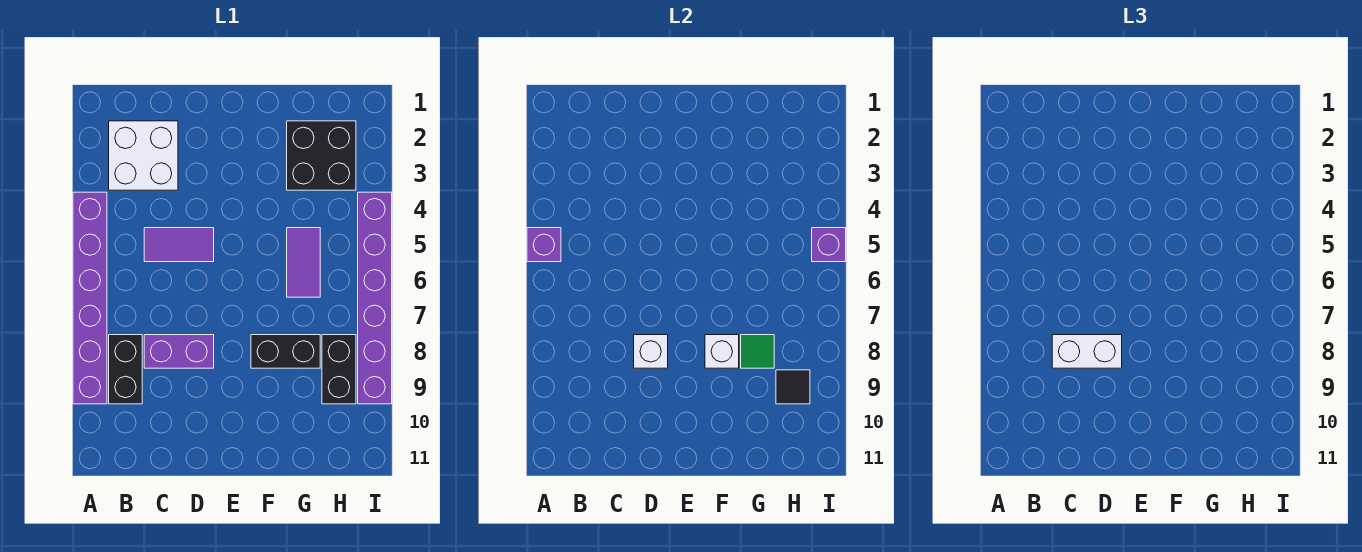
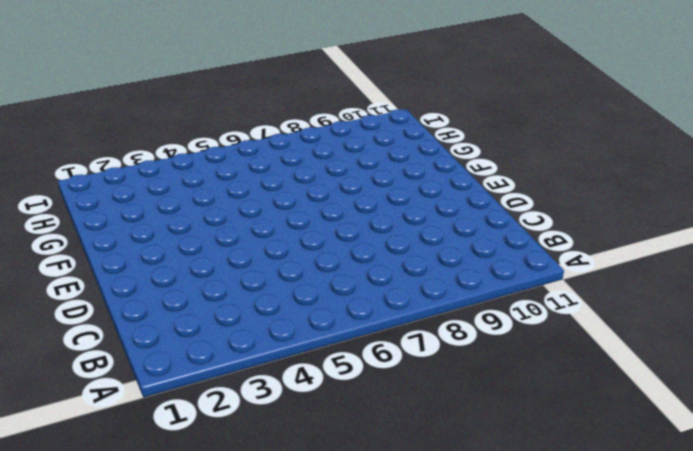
none -> purple brick A4:A9 level 1
none -> white brick B2:C3 level 1
none -> black brick B8:B9 level 1

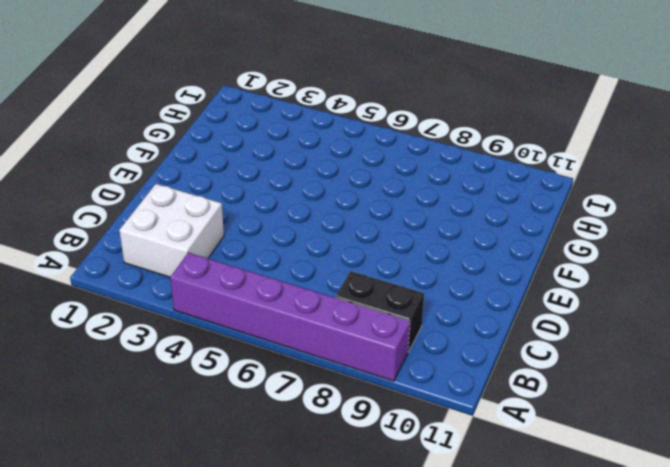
none -> purple tile C5:D5 level 1
none -> purple brick C8:D8 level 1
none -> black brick F8:G8 level 1

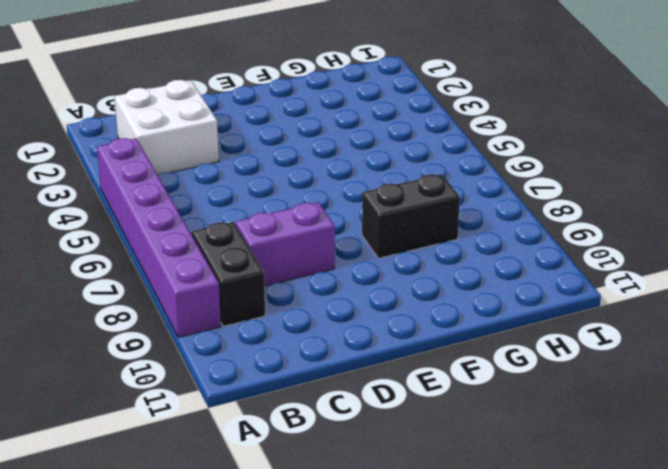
none -> purple tile C5:D5 level 1
none -> black brick G2:H3 level 1
none -> purple tile G5:G6 level 1

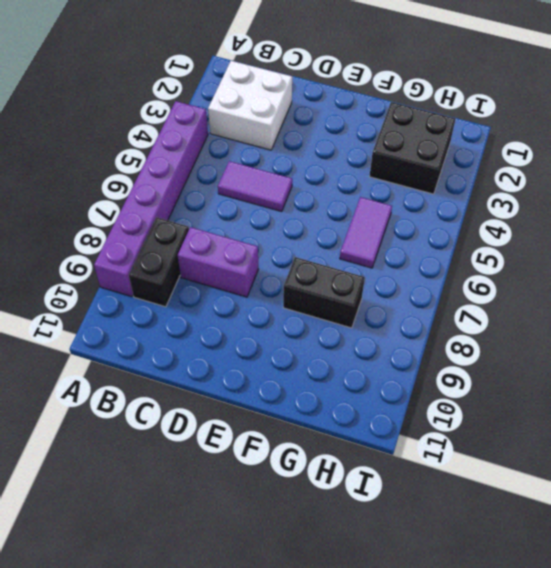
none -> black brick H8:H9 level 1
none -> purple brick I4:I9 level 1
none -> purple brick A5 level 2

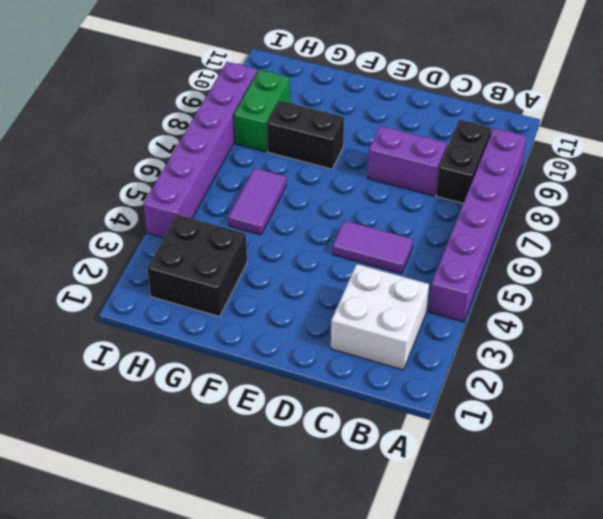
green brick H8:H9 level 1 -> black brick H8:H9 level 1
none -> purple brick A5 level 2
none -> white brick D8 level 2
none -> white brick F8 level 2

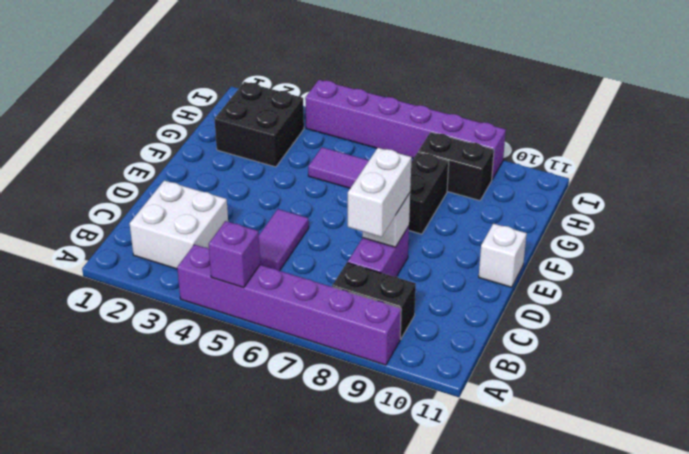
white brick E11 level 1 -> white brick F8 level 2
none -> green tile G8 level 2
none -> black tile H9 level 2
none -> purple brick I5 level 2

